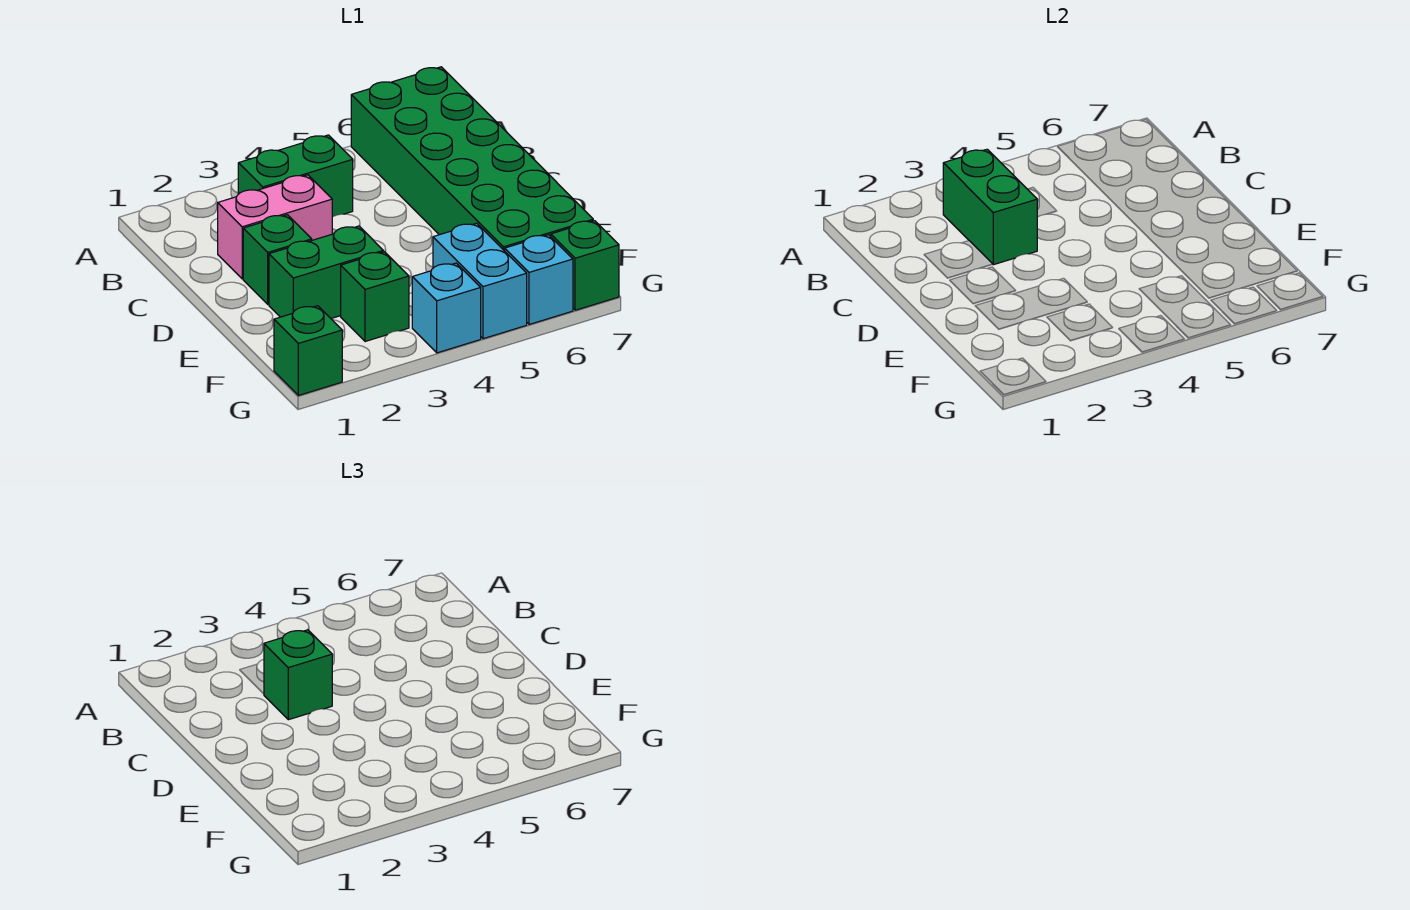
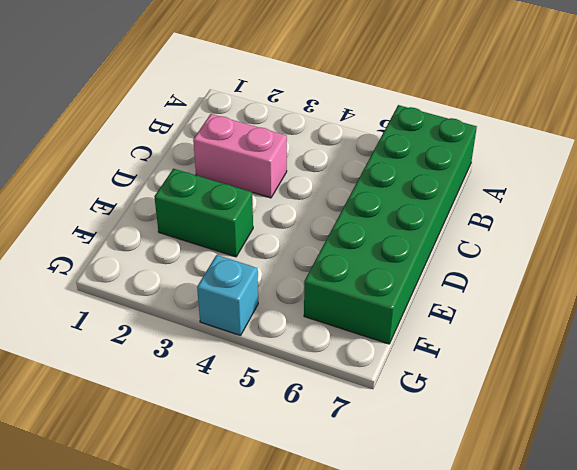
none -> green brick B3:B4 level 1
none -> green brick D2 level 1
none -> green brick F3 level 1

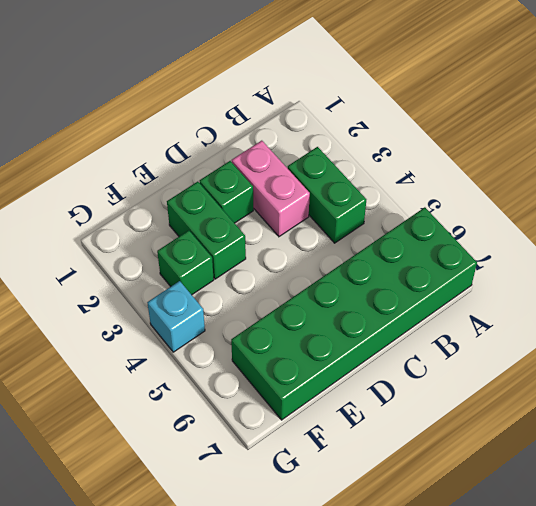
none -> cyan brick F5:G5 level 1
none -> green brick G1 level 1
none -> cyan brick G6 level 1

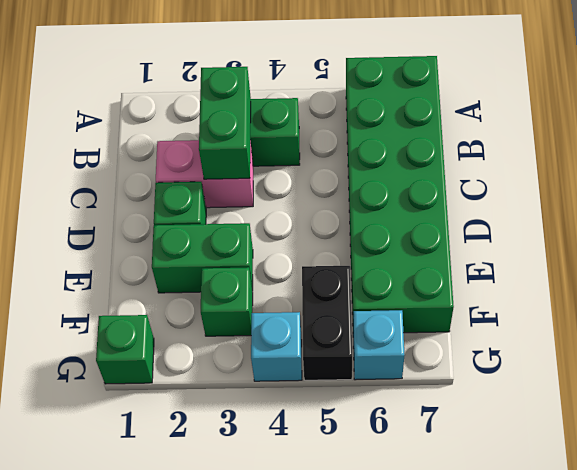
black brick F5:G5 level 1 -> cyan brick F5:G5 level 1
none -> green brick G7 level 1
none -> green brick C3 level 3

